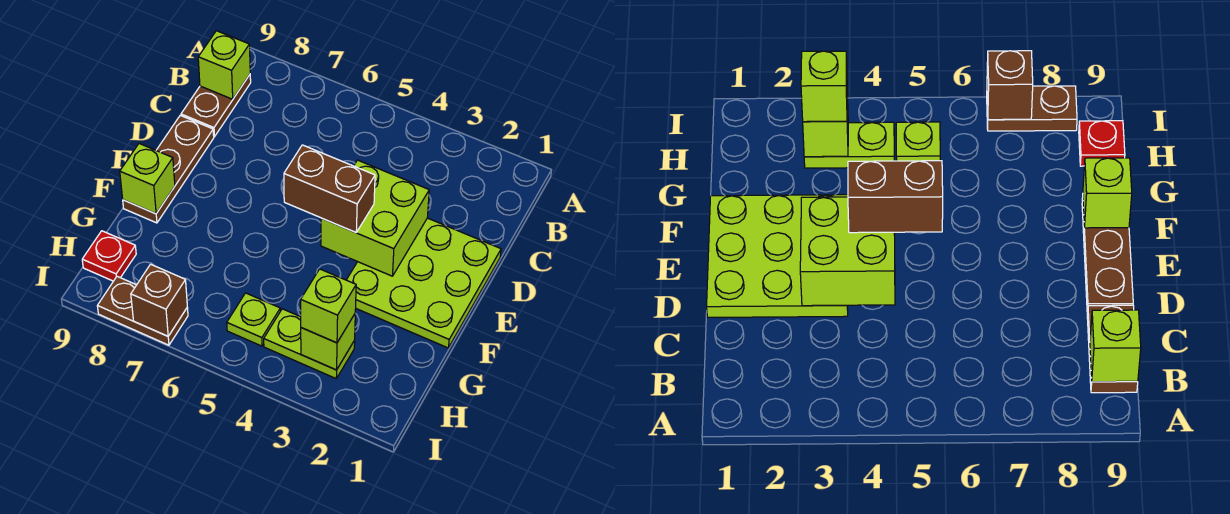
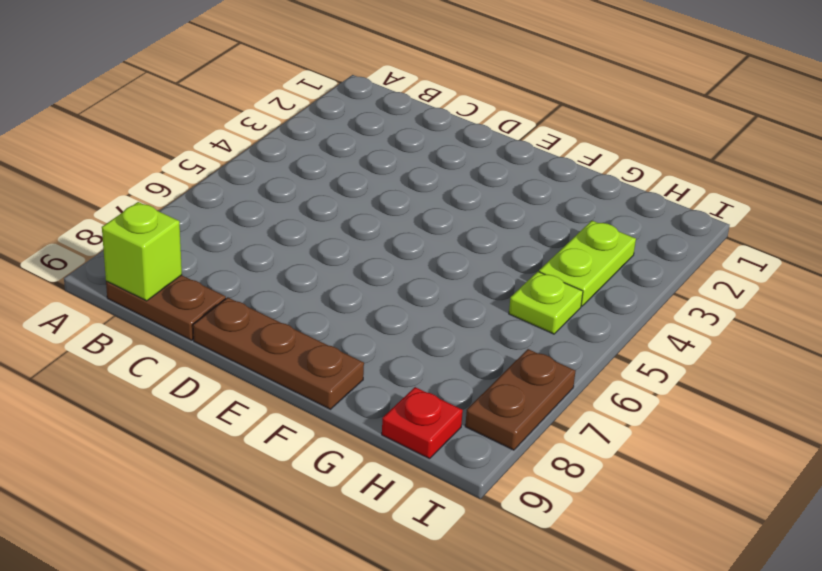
none -> lime plate D1:F3 level 1
none -> lime brick D3:E4 level 2
none -> lime brick F9 level 2

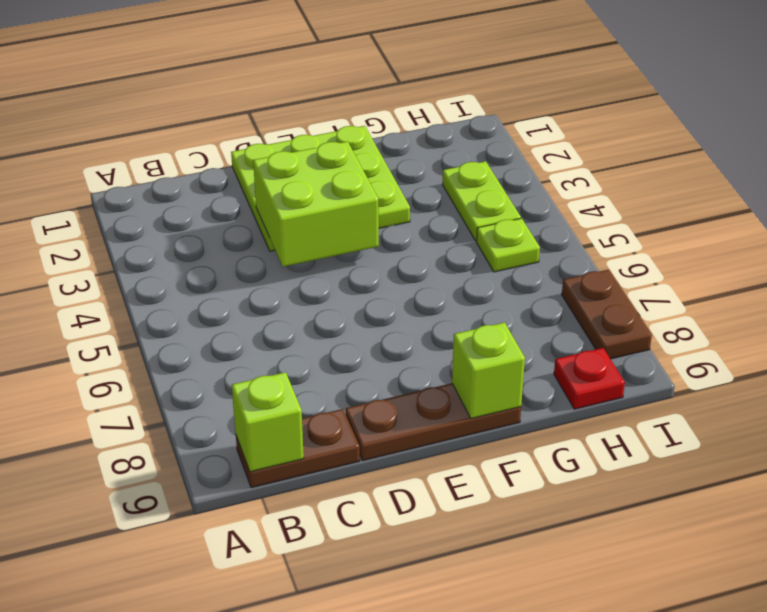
none -> lime brick H3 level 2
none -> brown brick I7 level 2
none -> brown brick E4:E5 level 3

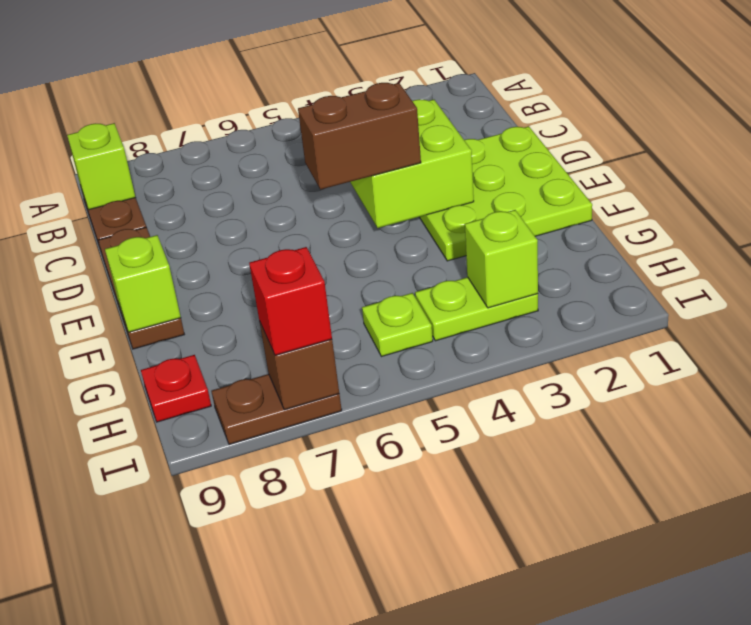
red brick I7 level 3 -> none
none -> lime brick H3 level 3

